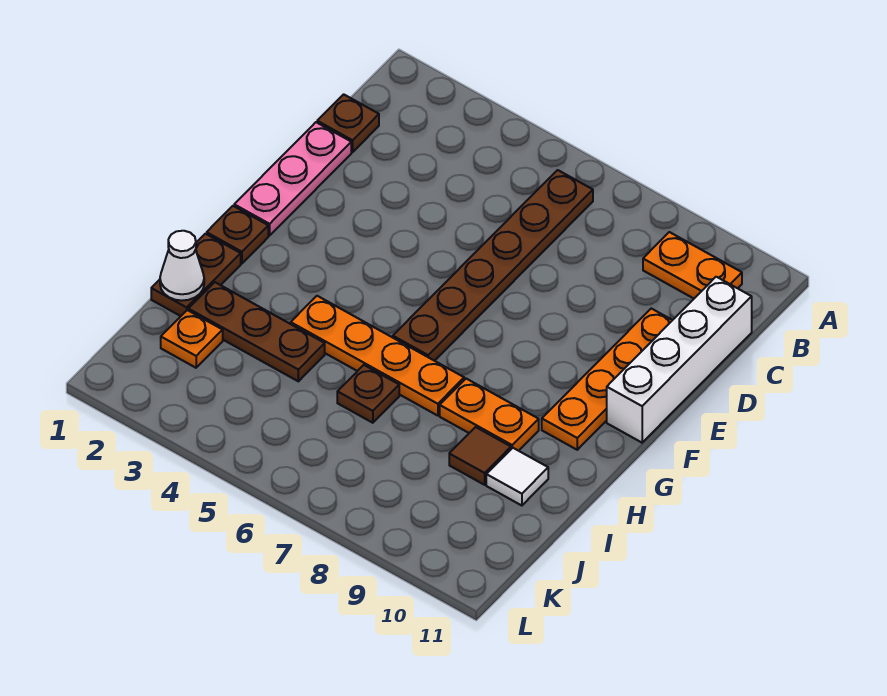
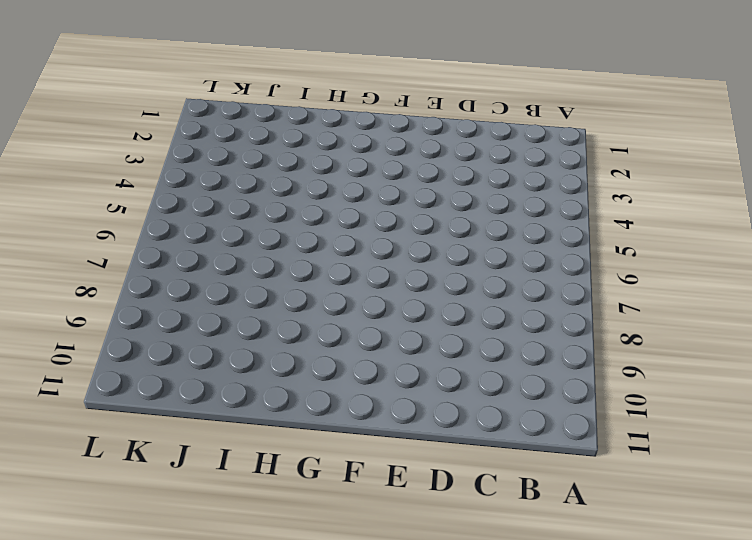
none -> brown plate B6:G6 level 1
none -> orange plate B9:B10 level 1
none -> brown plate C1 level 1

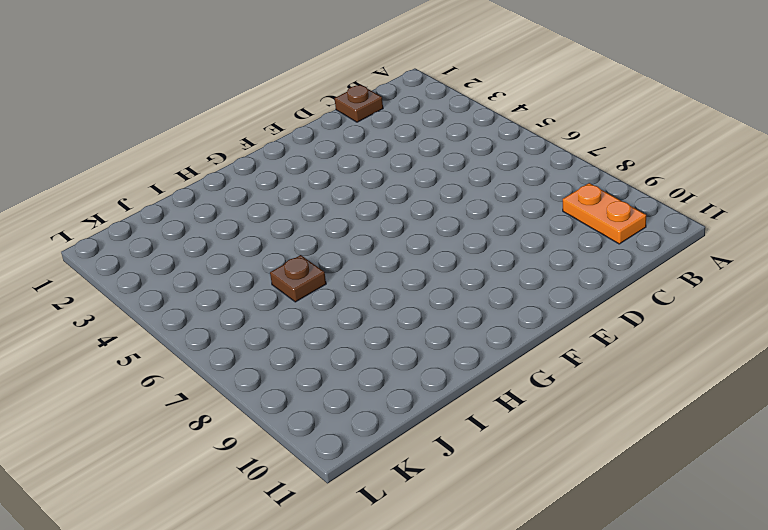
none -> brown plate B6:G6 level 1
none -> white brick C11:F11 level 1
none -> pink plate D1:F1 level 1

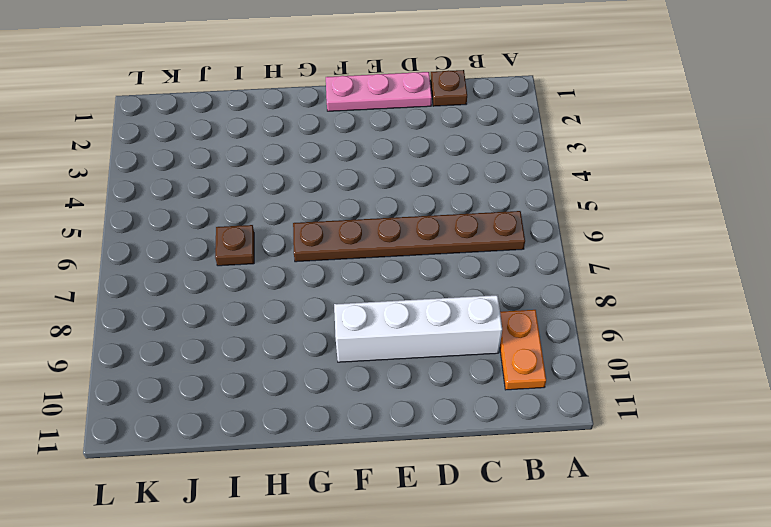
white brick C9:F9 level 1 -> white brick C11:F11 level 1
none -> orange plate D10:G10 level 1
none -> brown plate G1 level 1
none -> brown plate H1:I1 level 1

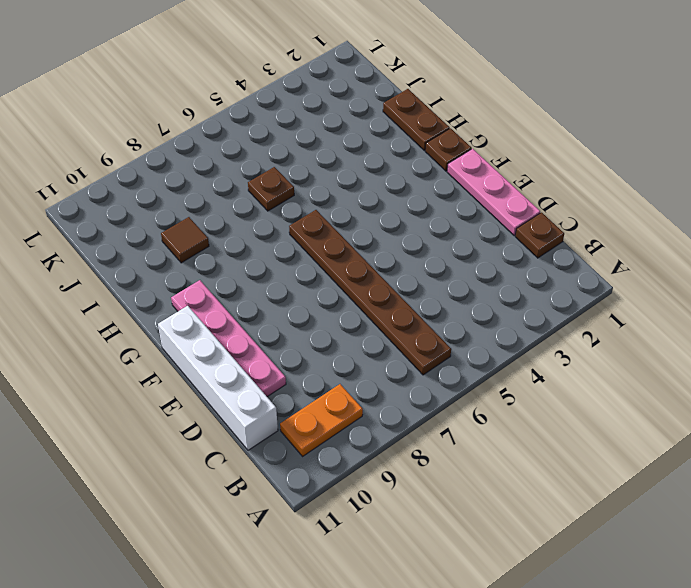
pink plate D10:G10 level 1 -> orange plate D10:G10 level 1
none -> orange plate H4:H7 level 1
none -> orange plate H8:H9 level 1
none -> brown plate I2:I4 level 1

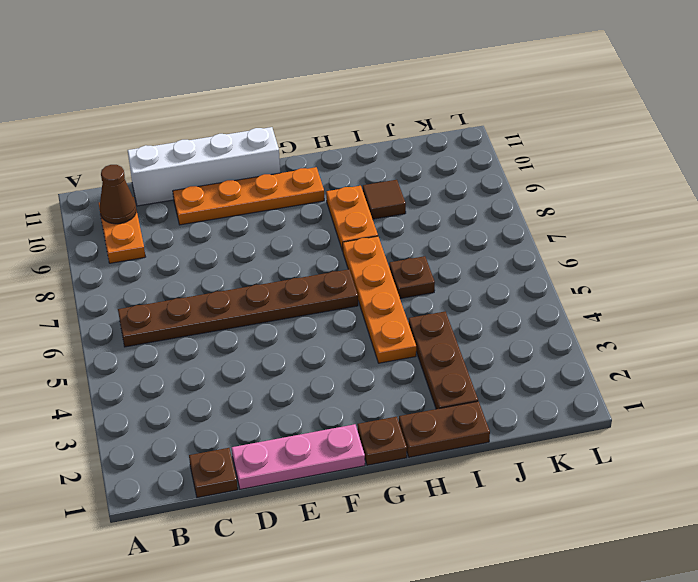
brown cone B10 level 2 -> none
none -> white tile I10 level 1
none -> orange plate J2 level 1
none -> white cone I1 level 2

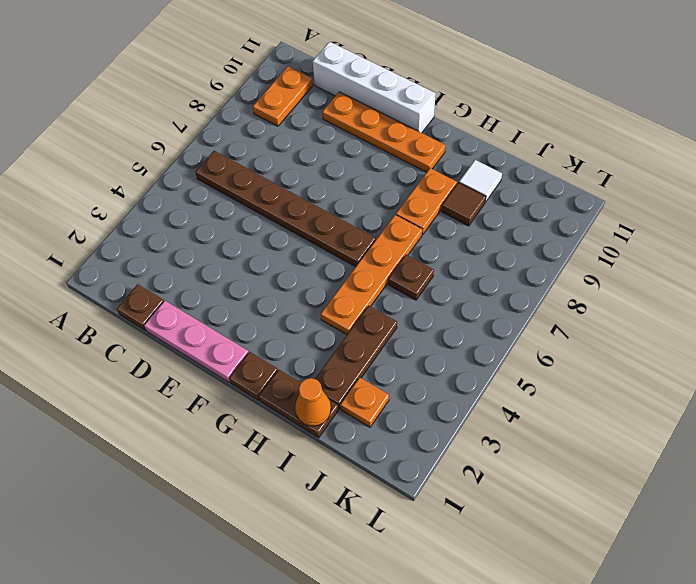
orange cone I1 level 2 -> white cone I1 level 2

